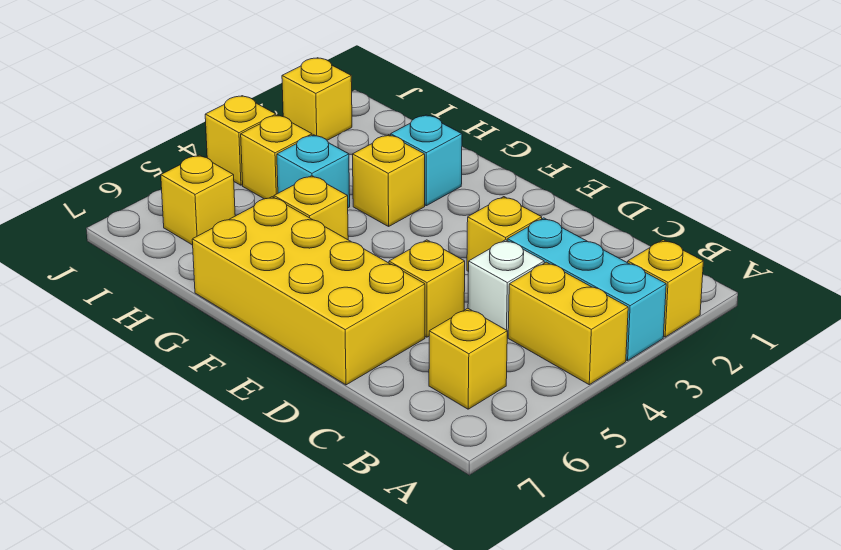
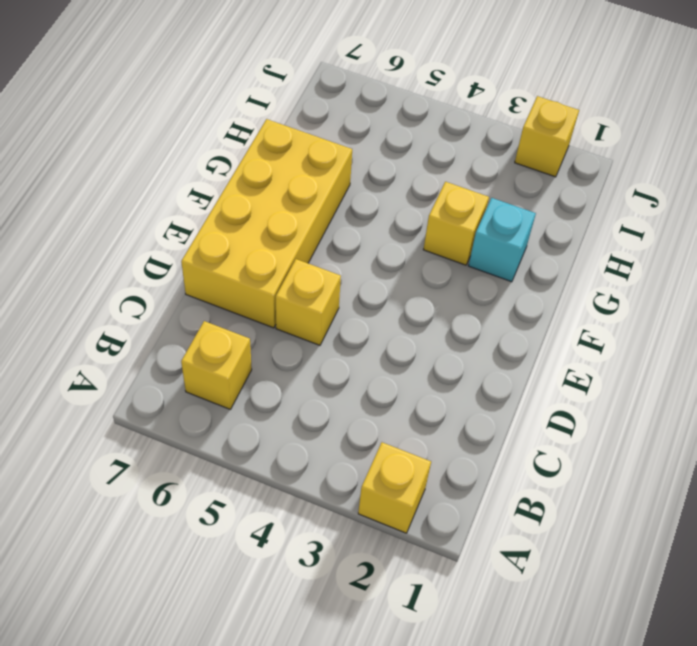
none -> cyan brick A3:C3 level 1
none -> yellow brick A4:B4 level 1
none -> white brick C4 level 1

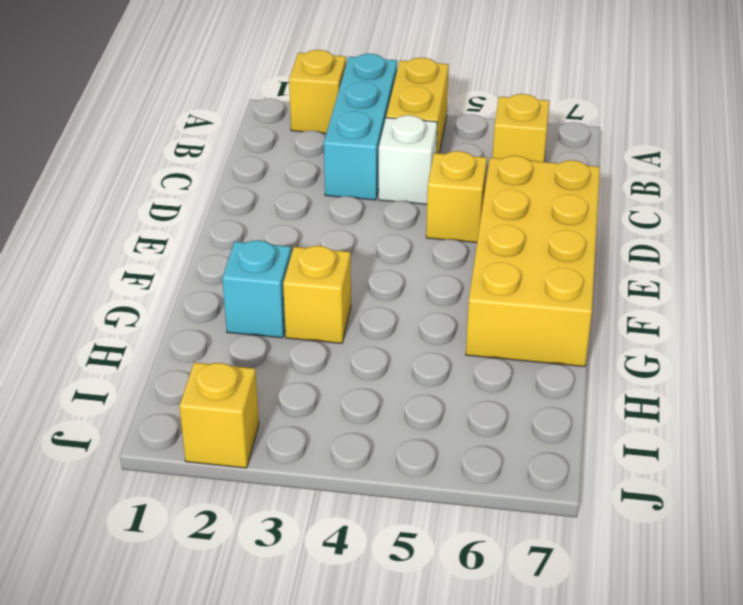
none -> yellow brick D3 level 1
none -> yellow brick G5 level 1
none -> cyan brick H4 level 1

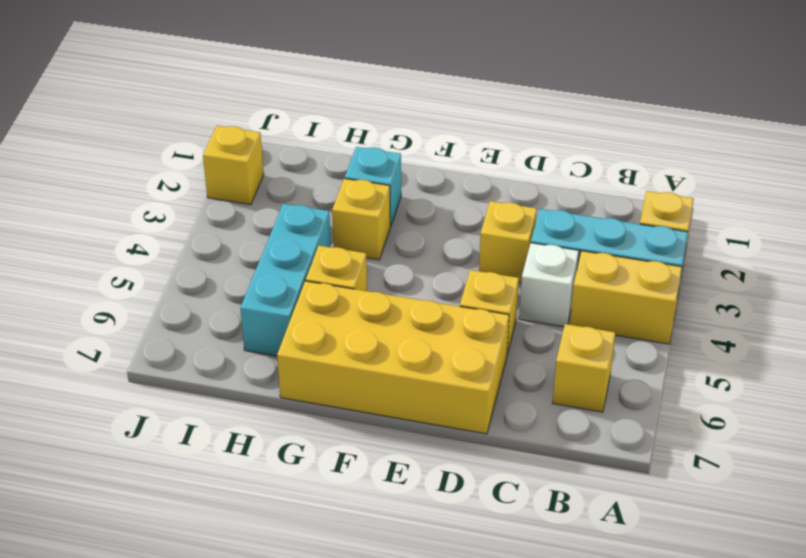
cyan brick H4:H6 level 1 -> cyan brick H4 level 1
none -> yellow brick I4 level 1
none -> yellow brick I6 level 1
none -> yellow brick J4 level 1

